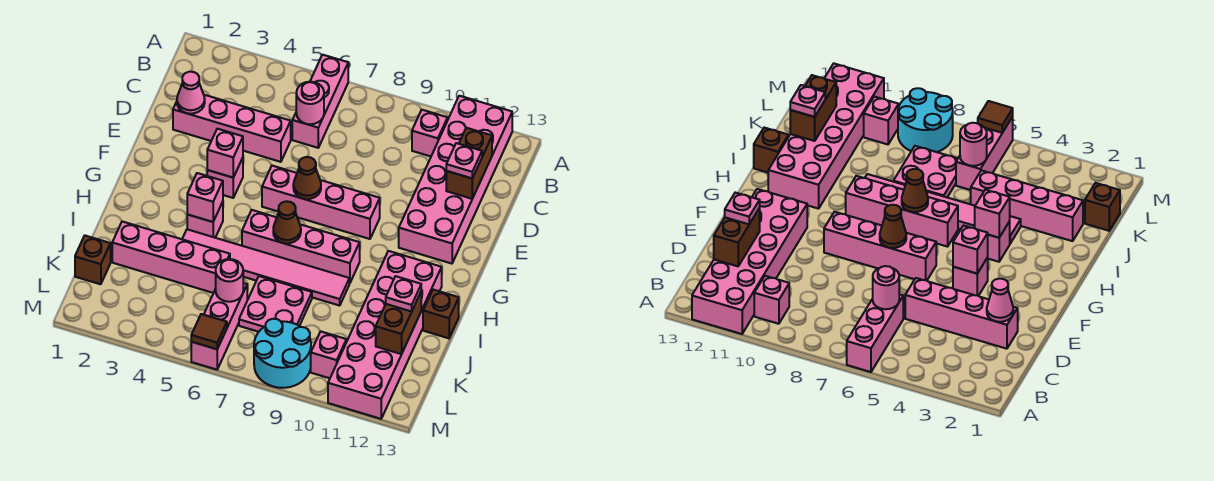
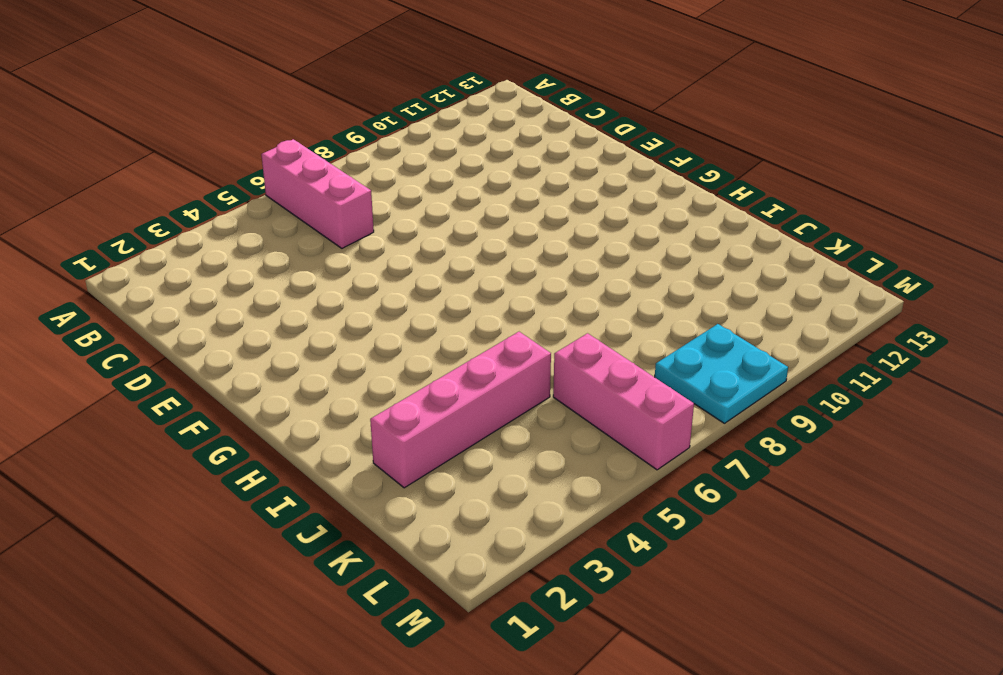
cyan plate L8:M9 level 1 -> cyan round brick L8:M9 level 1
none -> pink brick A11:F12 level 1
none -> pink brick B10 level 1
none -> pink brick D2:D5 level 1

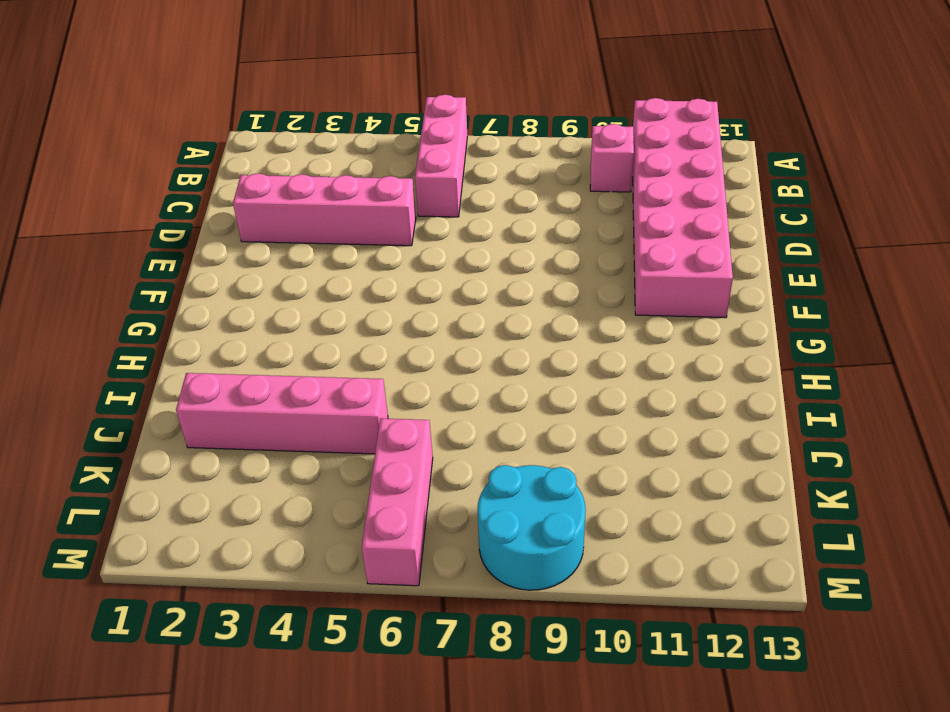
none -> pink brick F4 level 1
none -> pink brick F6:F9 level 1
none -> pink brick H4 level 1

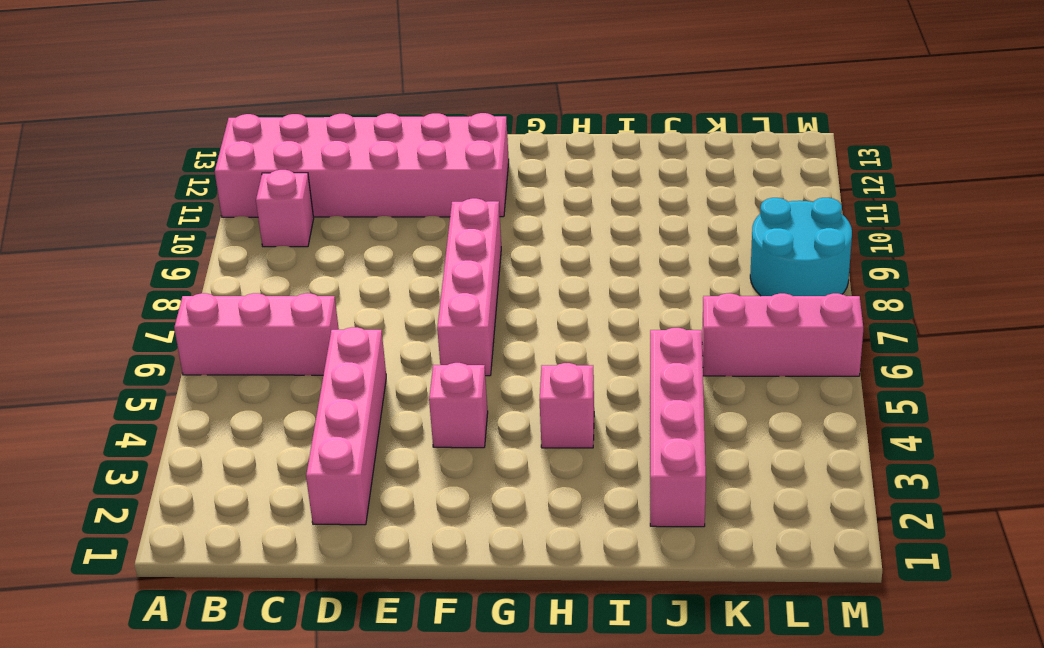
none -> pink brick H6:H9 level 1
none -> pink brick H11:M12 level 1
none -> pink tile I4:I9 level 1

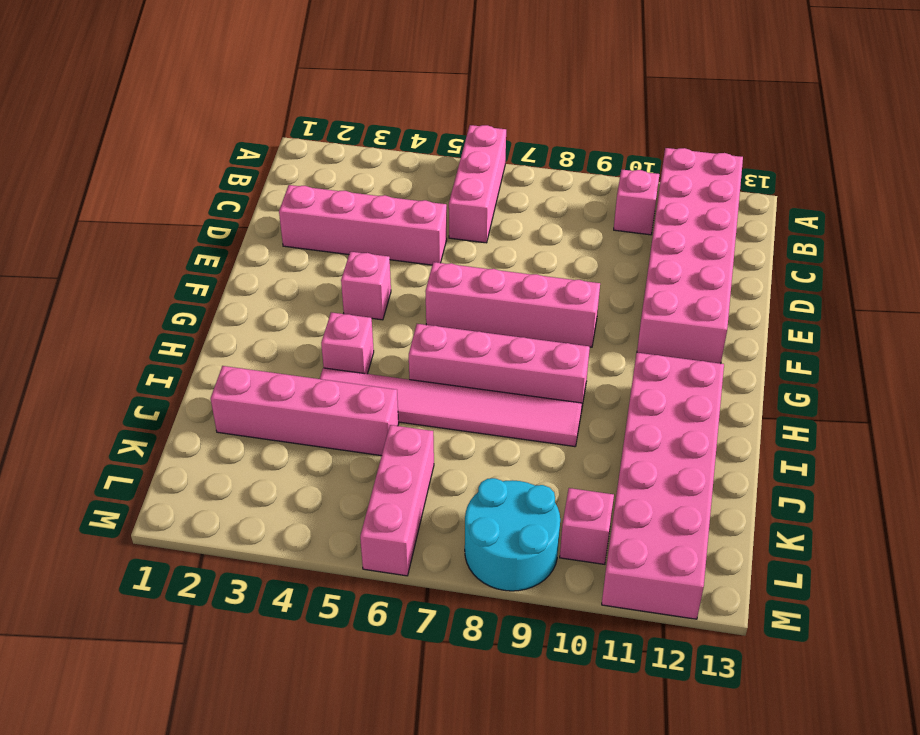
none -> brown brick I13 level 1
none -> pink plate J7:K8 level 1
none -> brown brick K1 level 1

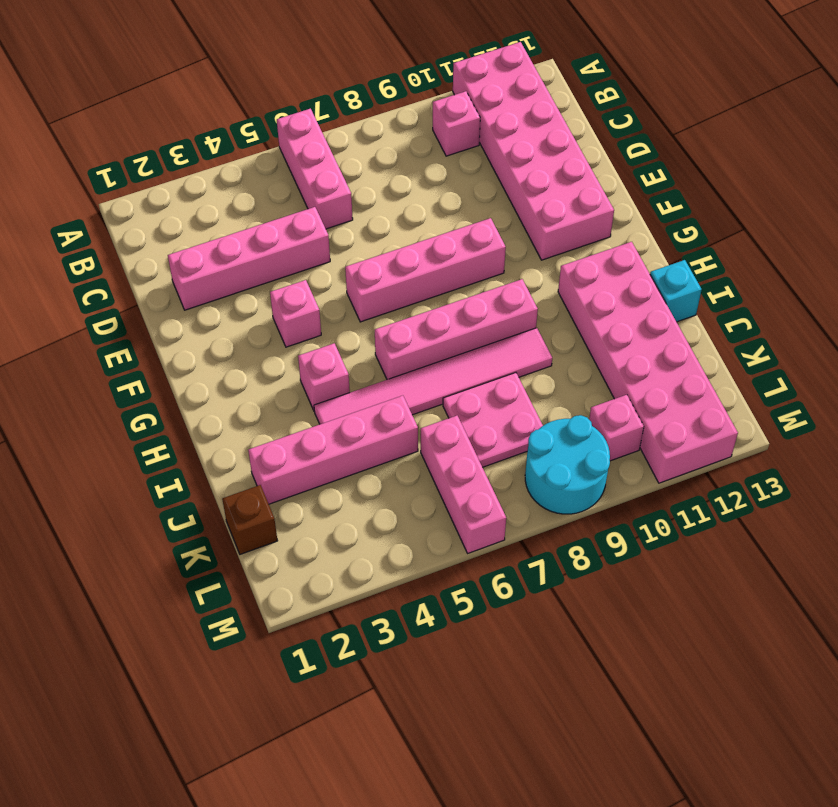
cyan brick I13 level 1 -> brown brick I13 level 1
none -> pink round brick C6 level 2
none -> brown brick C12:D12 level 2
none -> pink cone D2 level 2

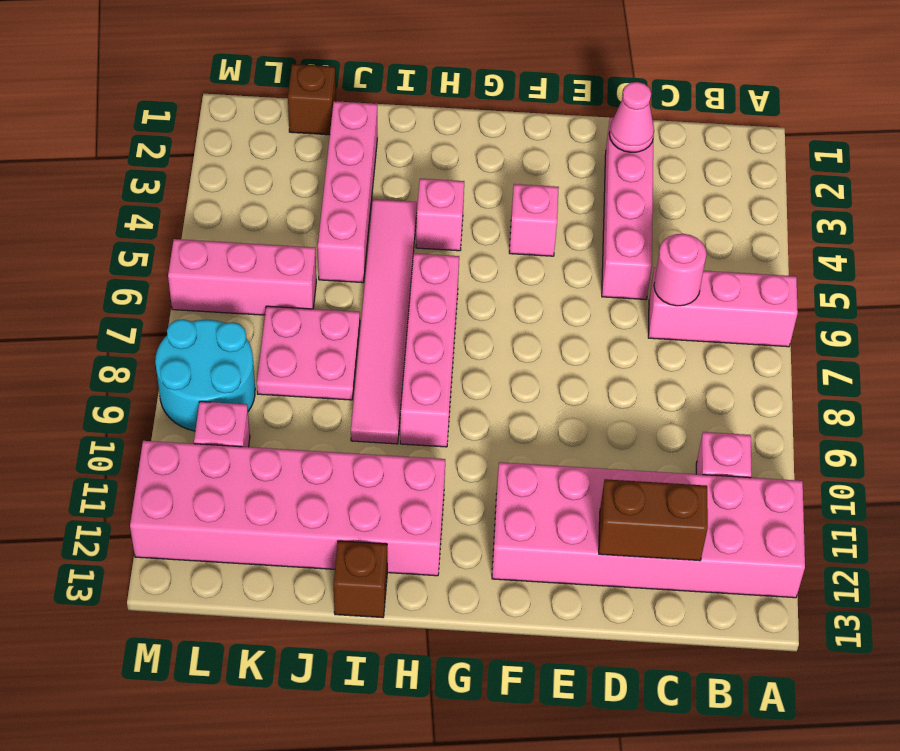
none -> pink brick F6:F9 level 1
none -> pink brick F4 level 2
none -> brown cone F7 level 2

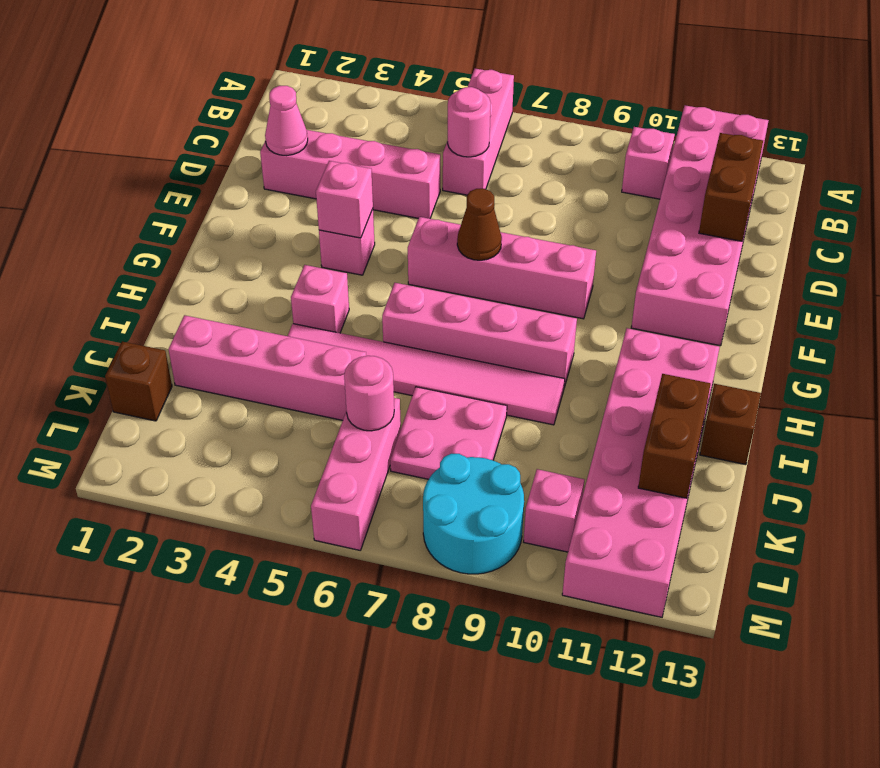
none -> pink brick H4 level 2
none -> brown cone H7 level 2
none -> brown tile M6 level 2

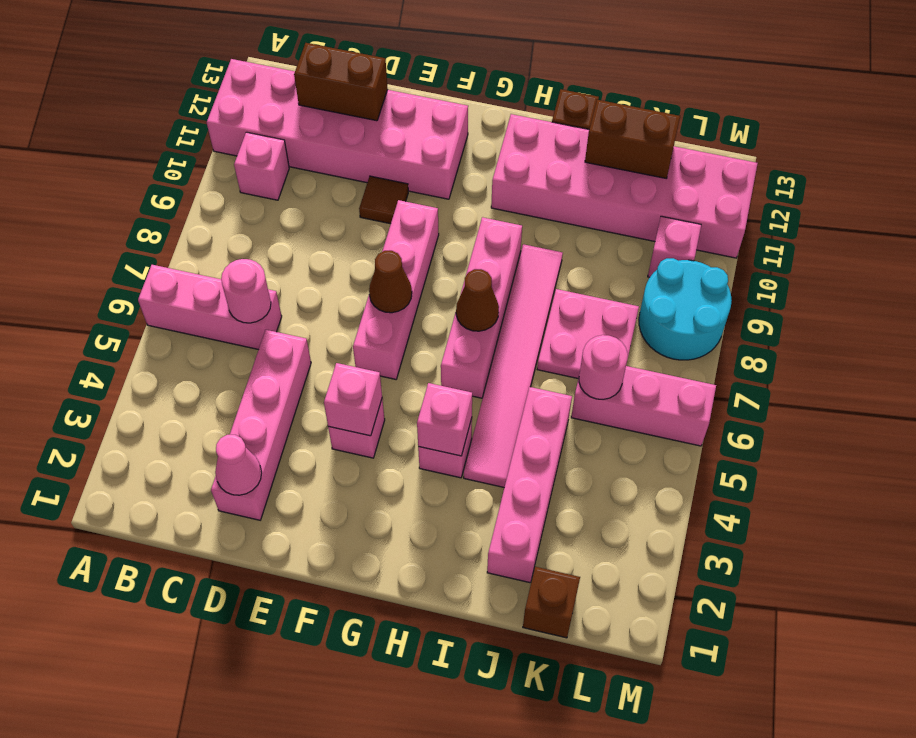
brown tile E10 level 1 -> brown tile M6 level 2
none -> pink plate D12 level 3
none -> pink plate J12 level 3

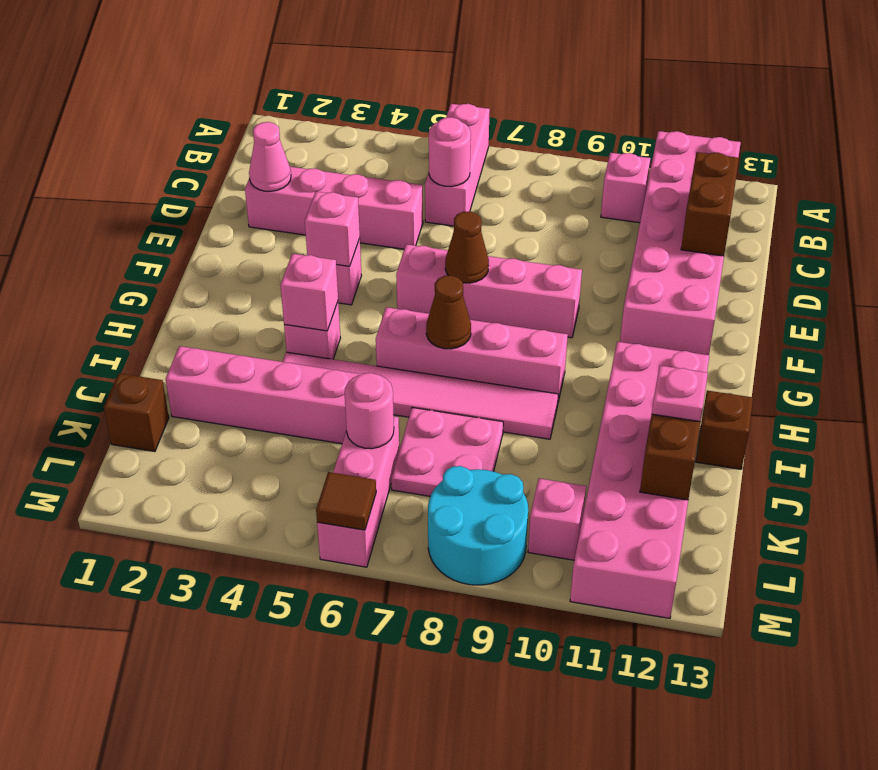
none -> pink plate D12 level 3

